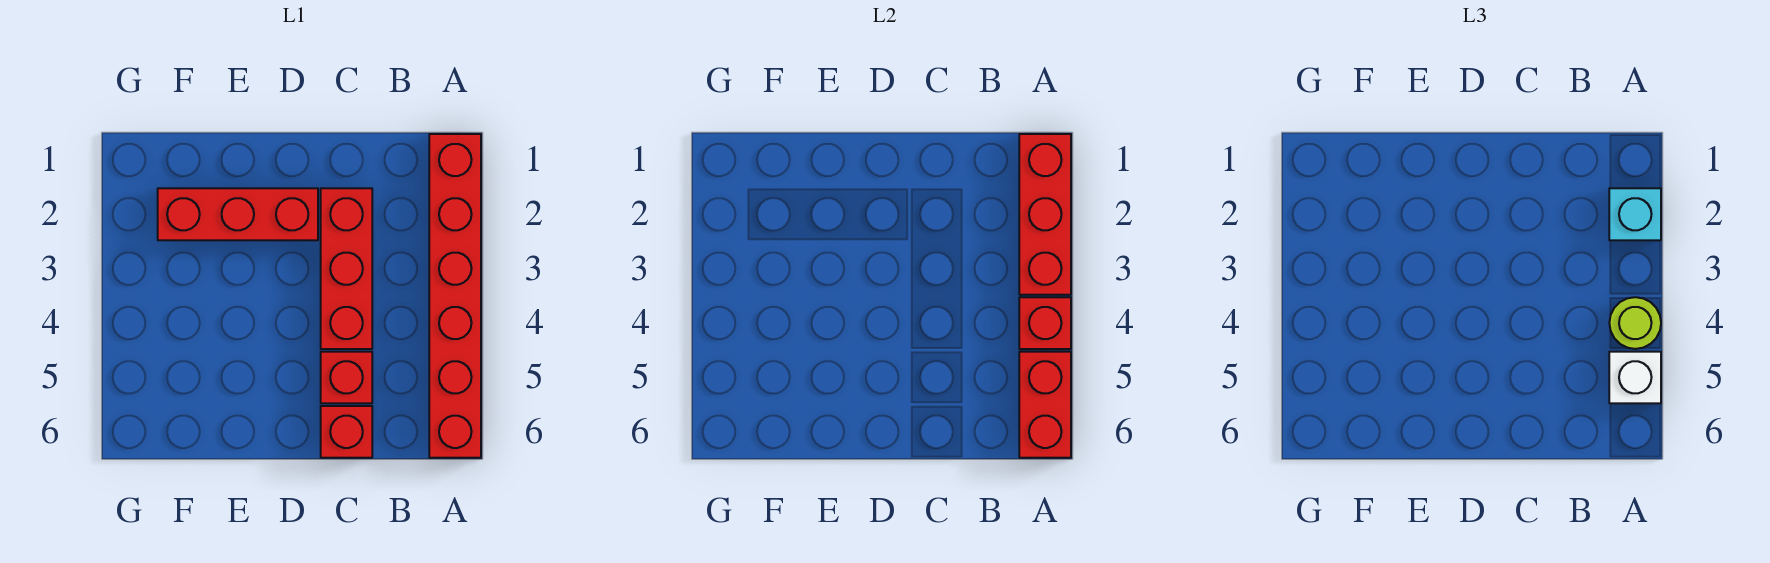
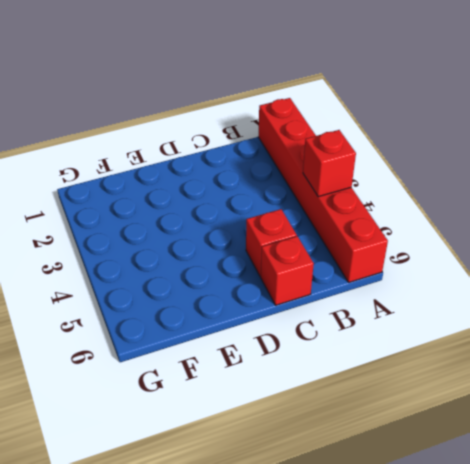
none -> red brick C2:C4 level 1
none -> red brick D2:F2 level 1

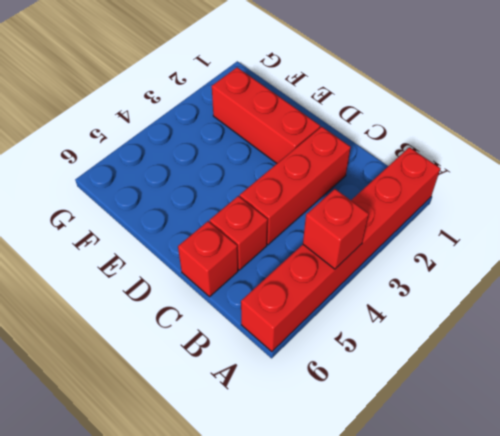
none -> red brick A1:A3 level 2
none -> red brick A5:A6 level 2

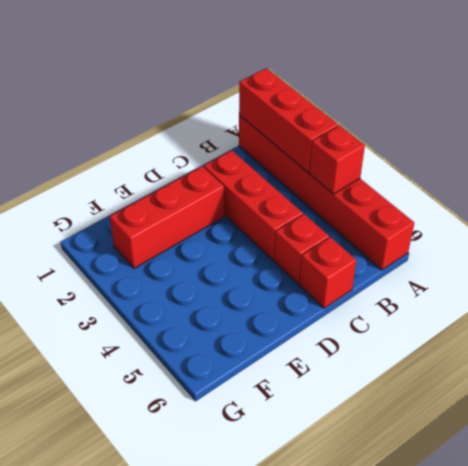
none -> red brick A5:A6 level 2
none -> cyan brick A2 level 3

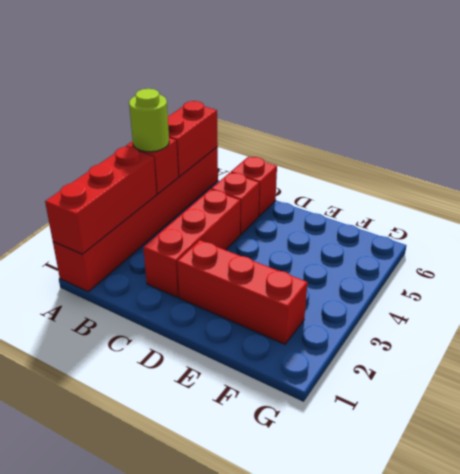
none -> cyan brick A2 level 3
none -> white brick A5 level 3

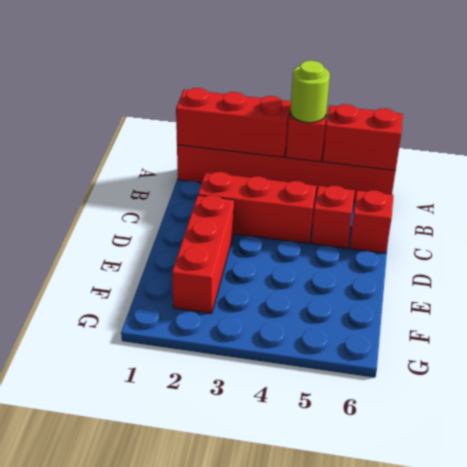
none -> cyan brick A2 level 3
none -> white brick A5 level 3

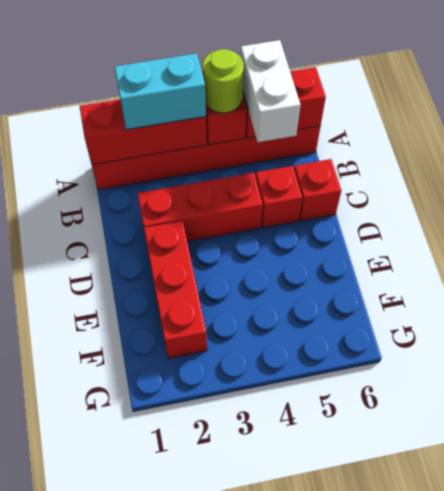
cyan brick A2:A3 level 3 -> cyan brick A2 level 3
white brick A5:B5 level 3 -> white brick A5 level 3

